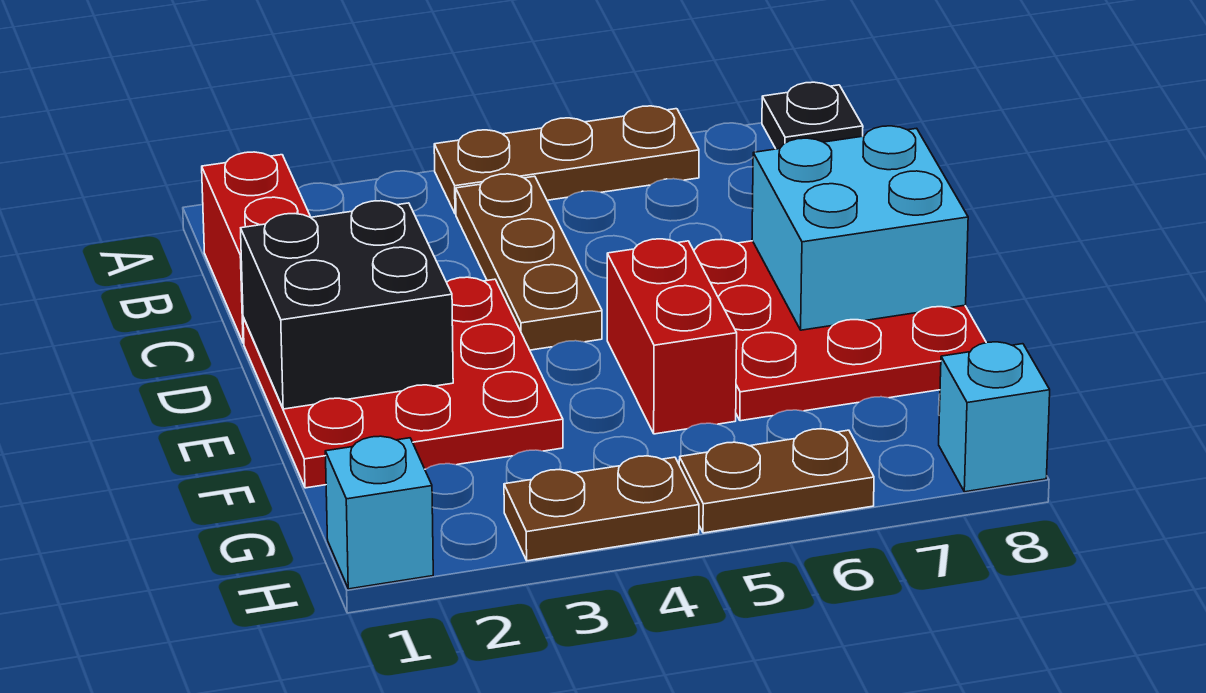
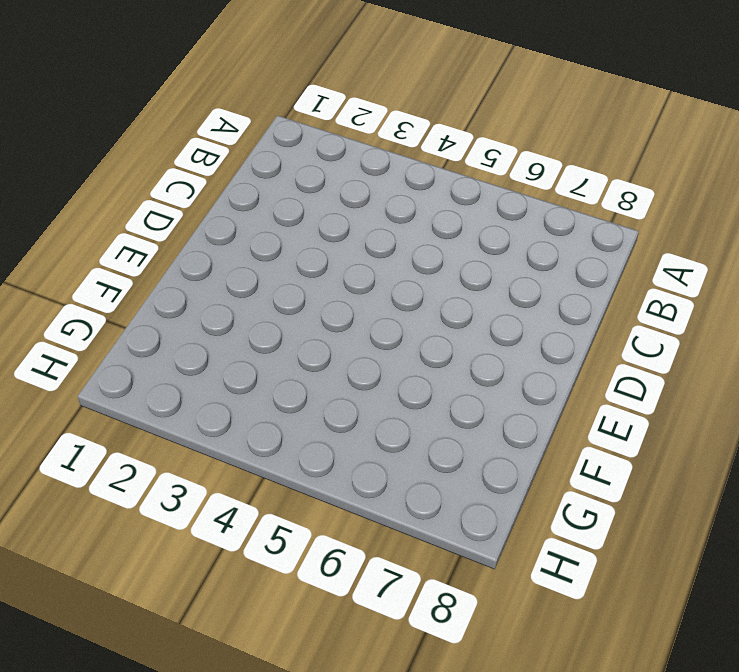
none -> brown plate A4:A6 level 1
none -> black plate A8 level 1
none -> red brick B1:C1 level 1

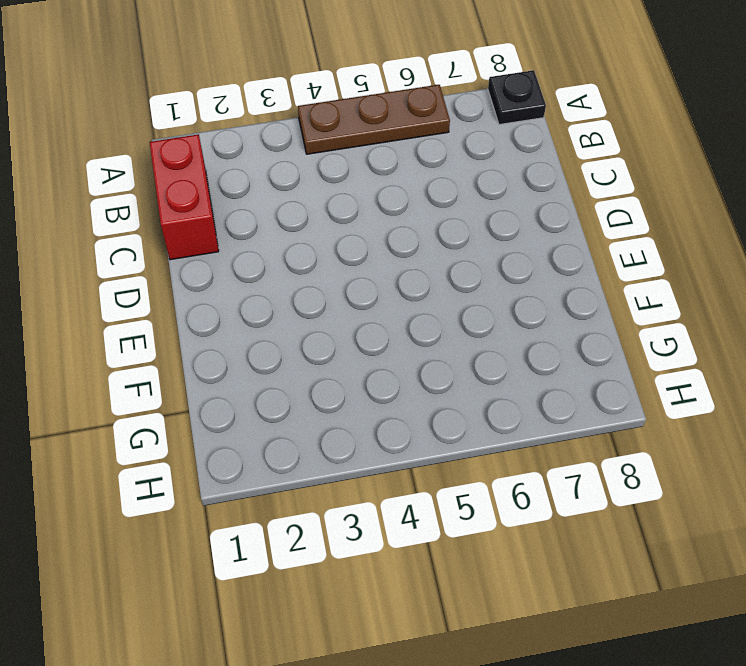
none -> brown plate B4:D4 level 1
none -> red plate D1:F3 level 1
none -> red plate D6:F8 level 1

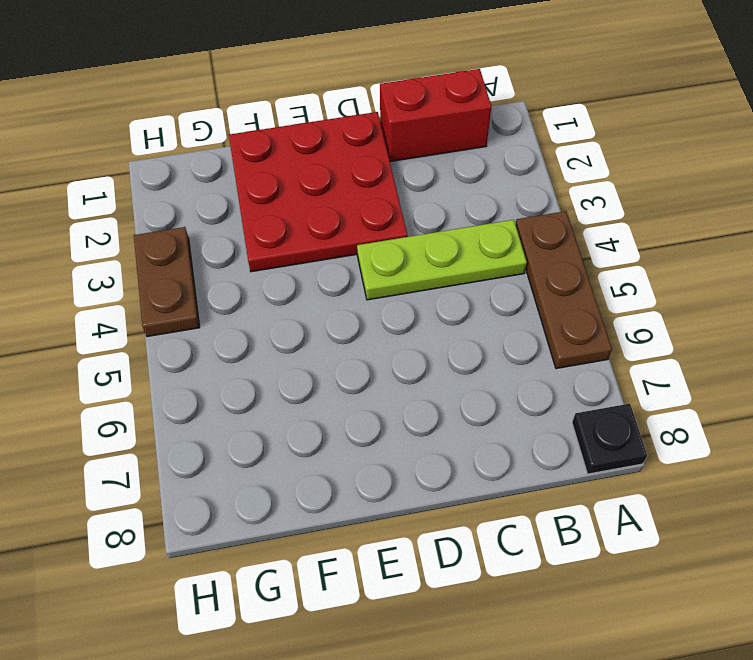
lime plate B4:D4 level 1 -> brown plate B4:D4 level 1
none -> red plate D6:F8 level 1
none -> red brick E5:F5 level 1
none -> cyan brick H1 level 1

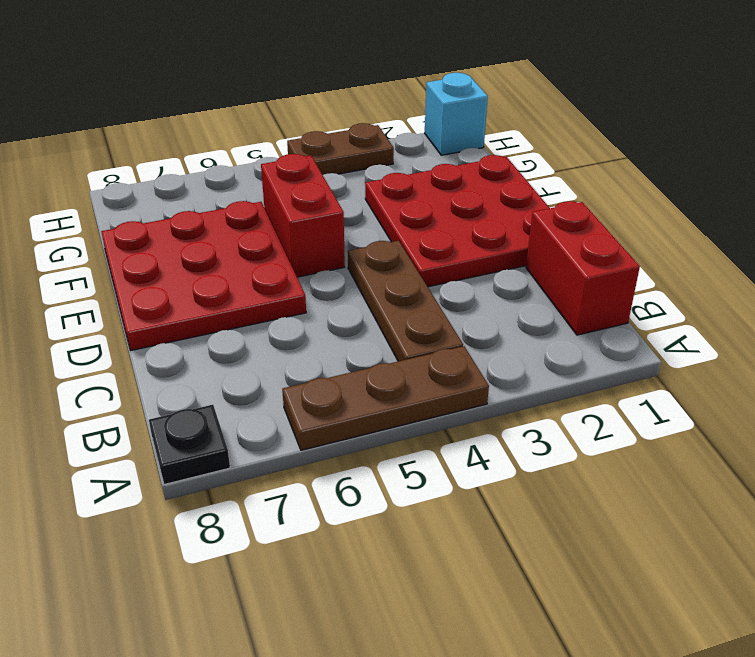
none -> brown plate H5:H6 level 1
none -> cyan brick H8 level 1
none -> black brick D1:E2 level 2

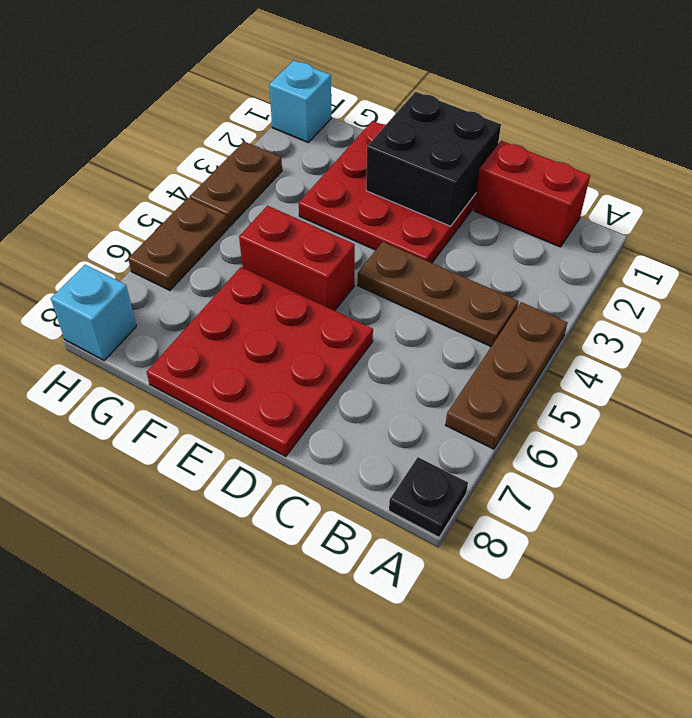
none -> cyan brick D7:E8 level 2

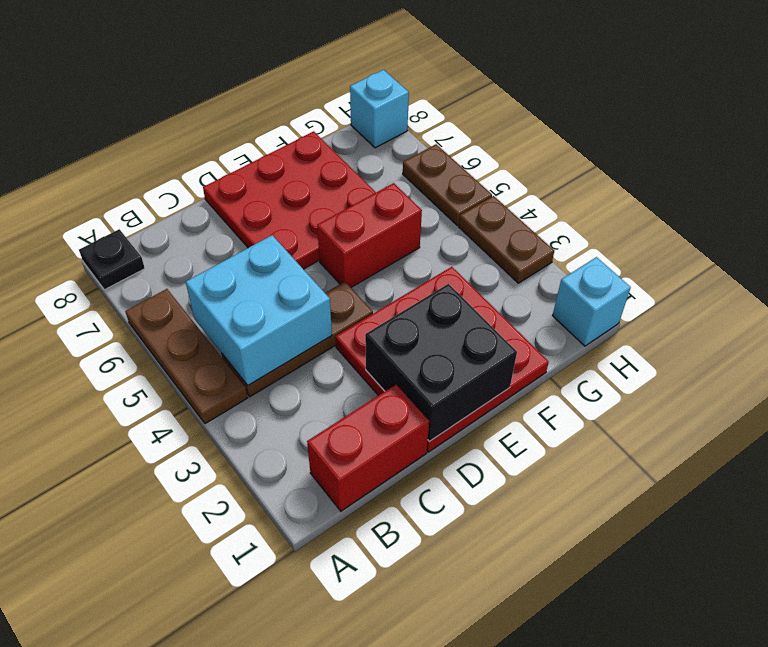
cyan brick B4:C5 level 2 -> cyan brick D7:E8 level 2

